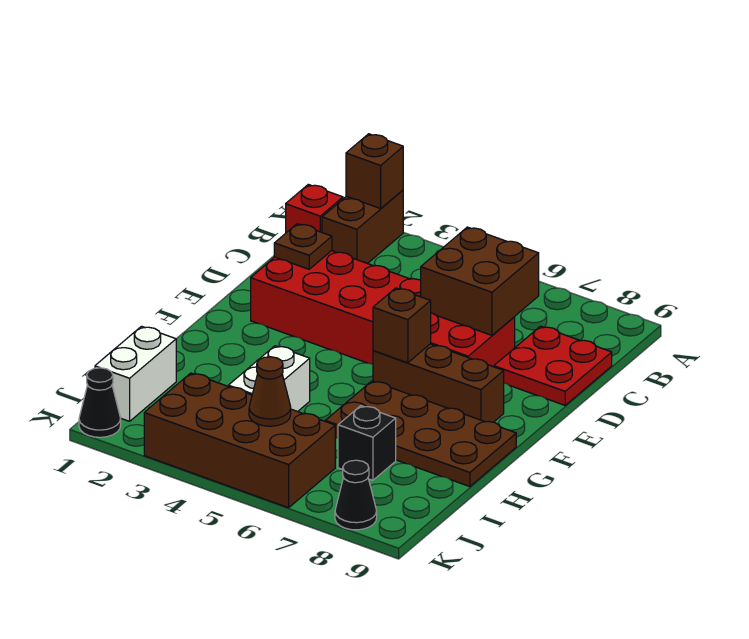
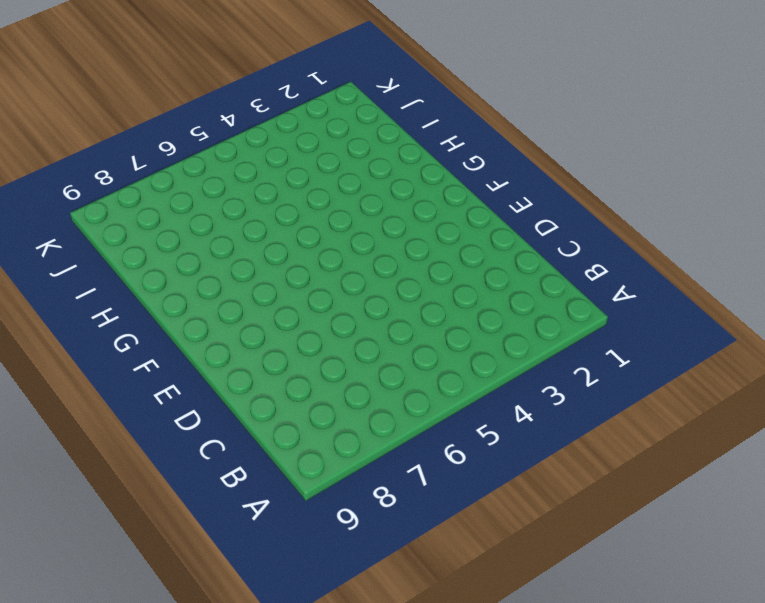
none -> brown brick A2:B2 level 1
none -> red brick B1 level 1
none -> red plate C8:D9 level 1

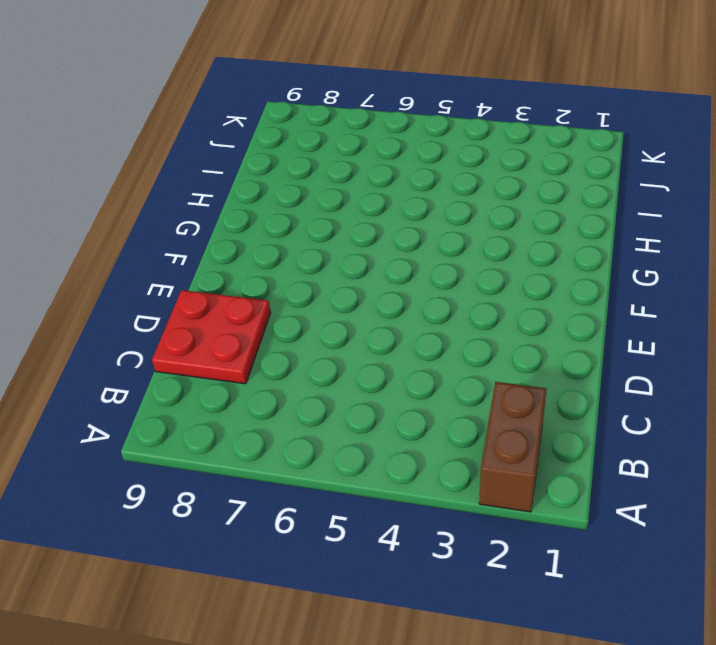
none -> red brick B1 level 1
none -> red brick D2:E7 level 1
none -> brown brick F6:F8 level 1

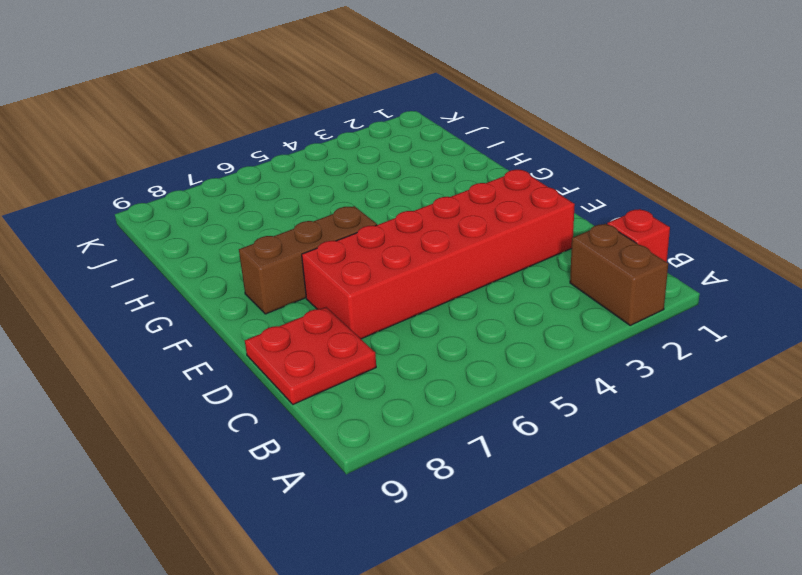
none -> brown plate G6:H9 level 1
none -> white brick H4:I4 level 1
none -> white brick I1:J1 level 1

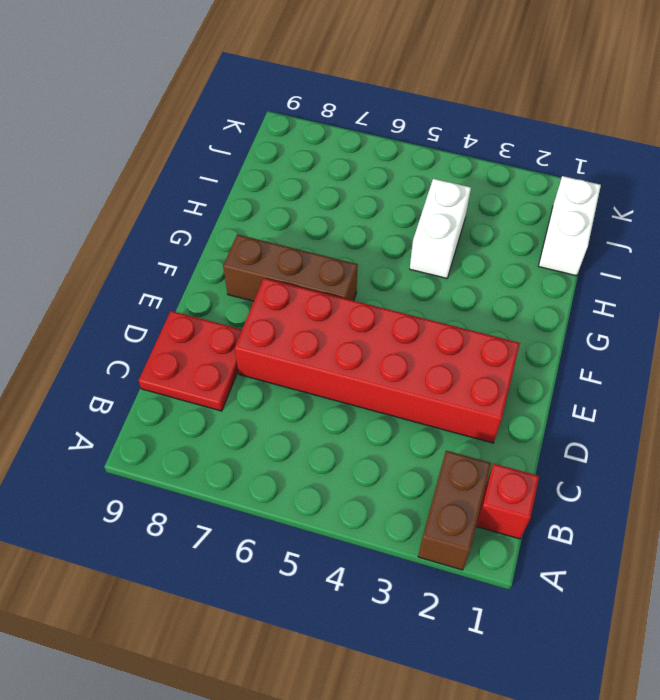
none -> brown plate G6:H9 level 1
none -> black brick I7 level 1
none -> brown brick J3:K6 level 1

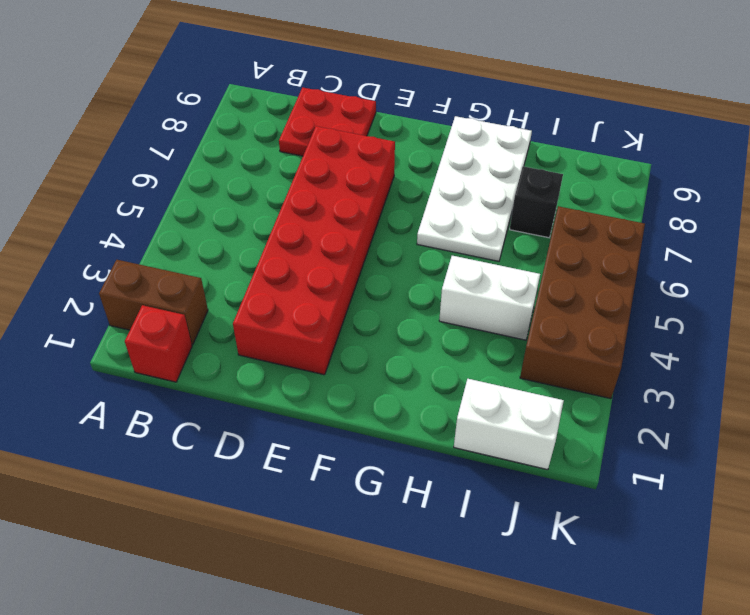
white plate G6:H9 level 1 -> brown plate G6:H9 level 1
none -> brown brick F6:F8 level 1
none -> black cone K1 level 1
none -> black cone K8 level 1

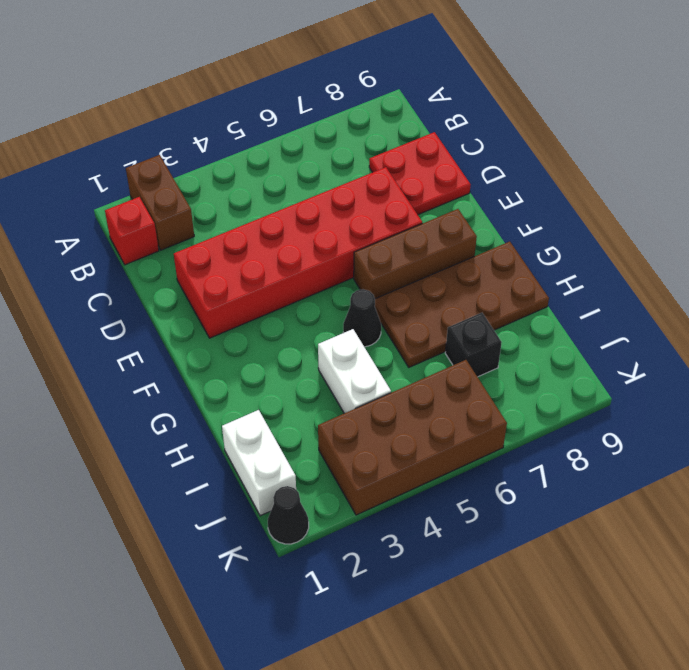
black cone G5 level 1 -> black cone K8 level 1
none -> brown brick A2 level 2
none -> brown brick C6:D7 level 2
none -> brown plate D2 level 2

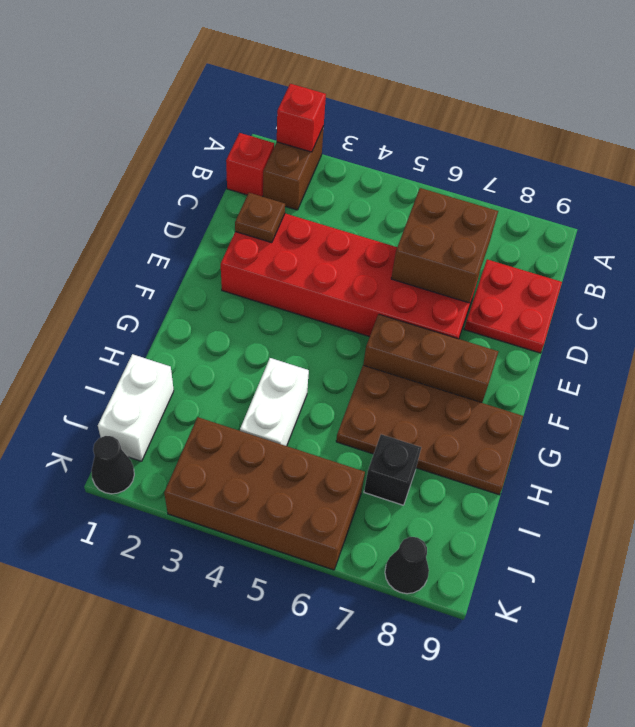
red brick A2 level 2 -> brown brick A2 level 2
none -> brown brick F6 level 2
none -> brown cone J5 level 2

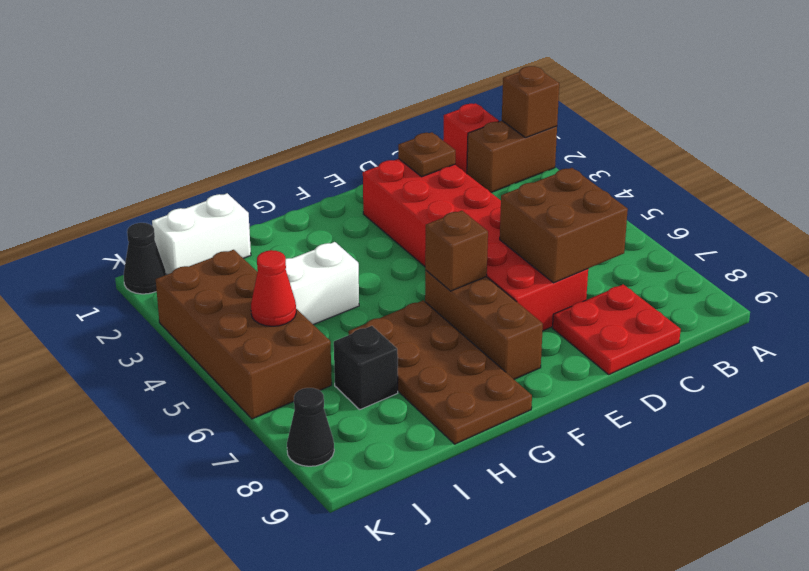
red cone J5 level 2 -> brown cone J5 level 2

